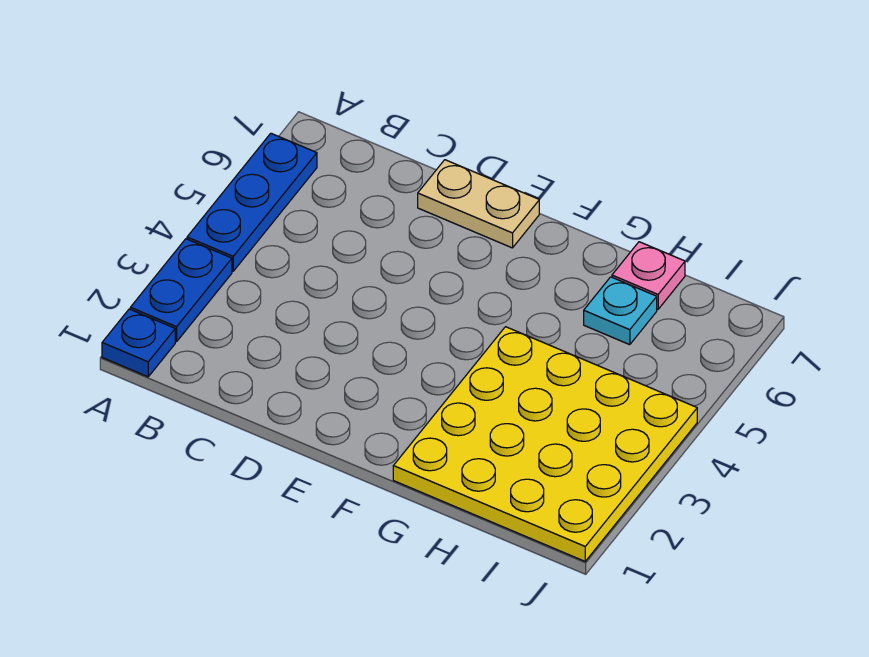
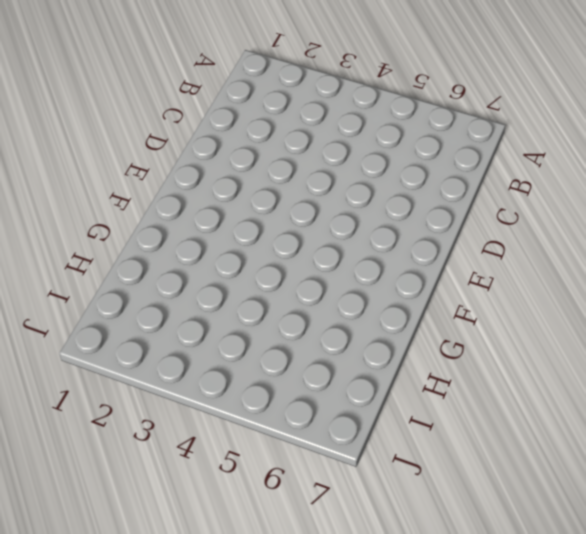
none -> blue plate A1 level 1
none -> blue plate A2:A3 level 1

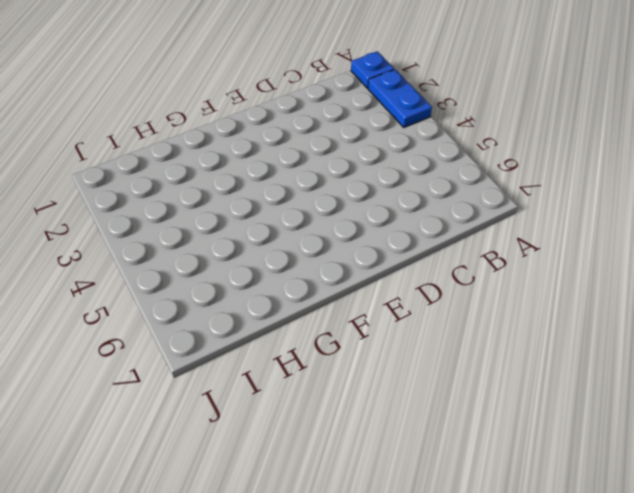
none -> blue plate A4:A6 level 1
none -> tan plate D7:E7 level 1

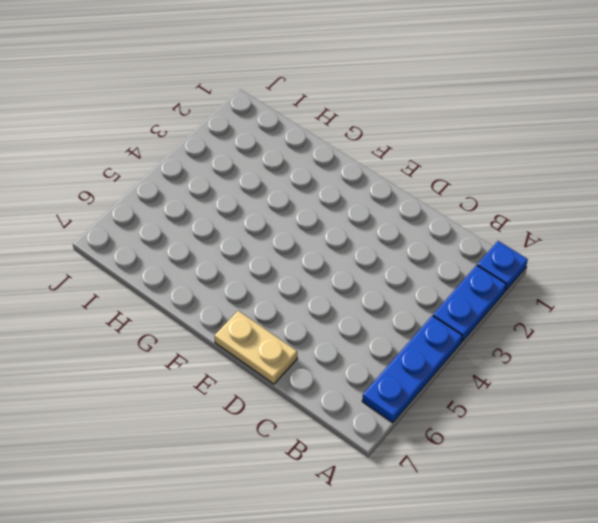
none -> yellow plate G1:J4 level 1
none -> cyan plate H6 level 1

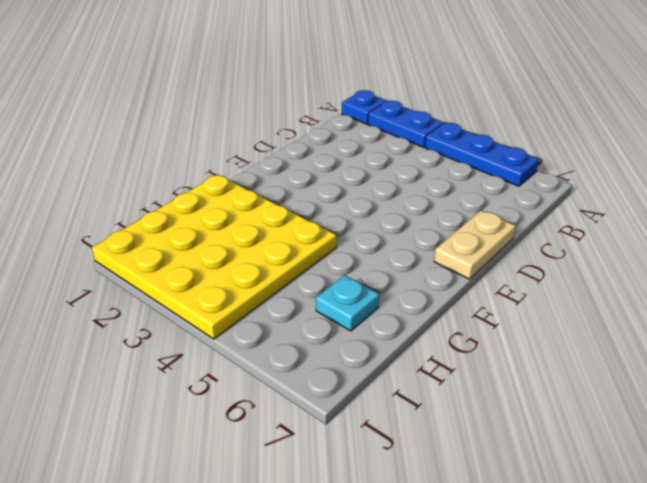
none -> pink plate H7 level 1

